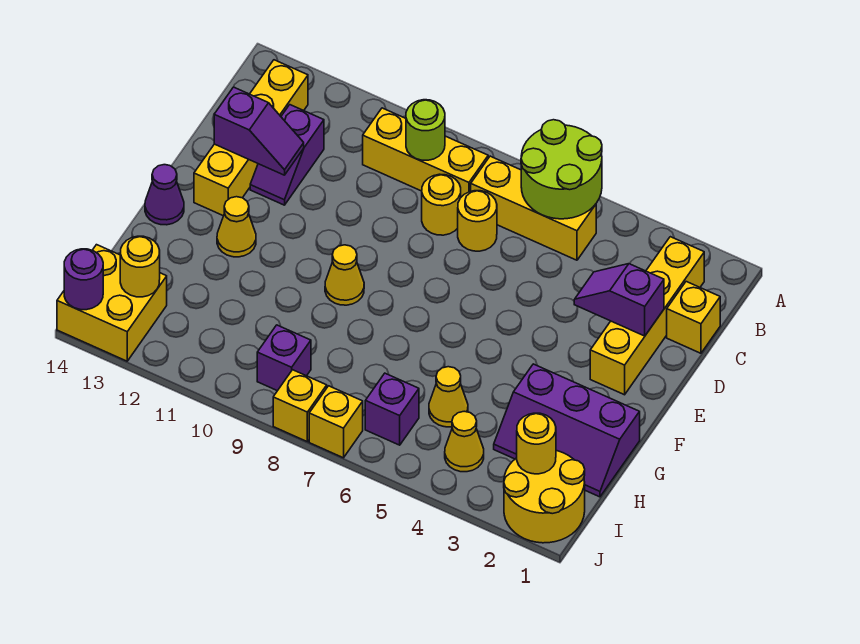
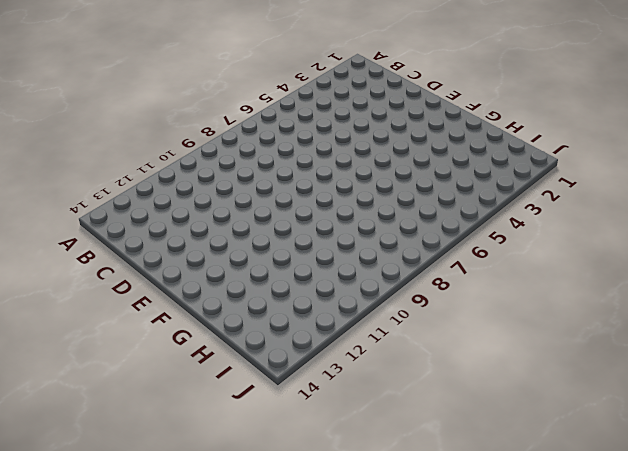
none -> yellow brick B2:E2 level 1
none -> yellow brick B5:B7 level 1
none -> yellow brick B8:B10 level 1

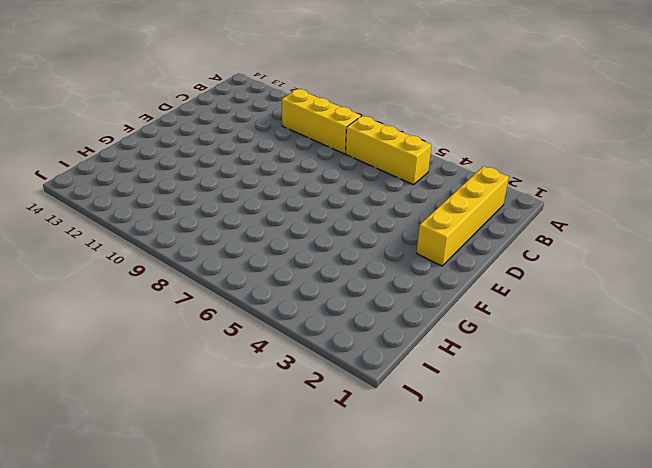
none -> yellow brick B13:E13 level 1
none -> yellow brick C1 level 1
none -> yellow round brick C7 level 1

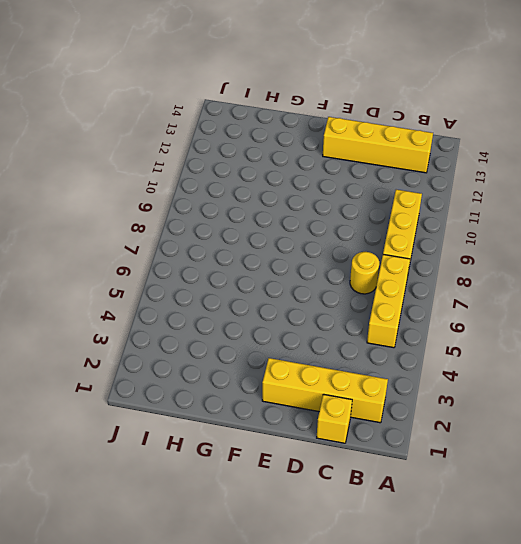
none -> yellow round brick C8 level 1
none -> purple slope C12:D12 level 1 top C
none -> yellow cone F9 level 1

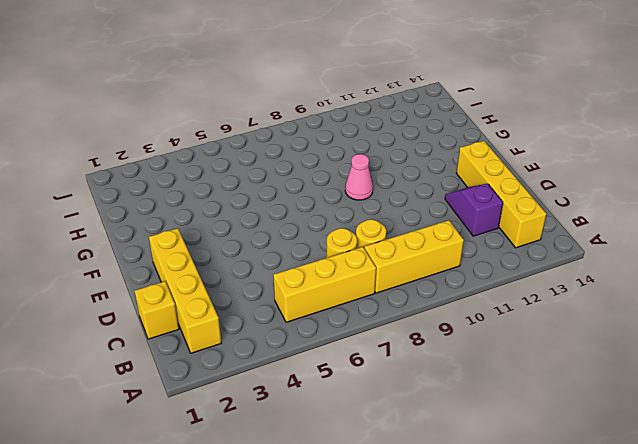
pink cone F9 level 1 -> yellow cone F9 level 1
none -> yellow cone F12 level 1
none -> purple cone F14 level 1
none -> purple slope G1:H3 level 1 top G

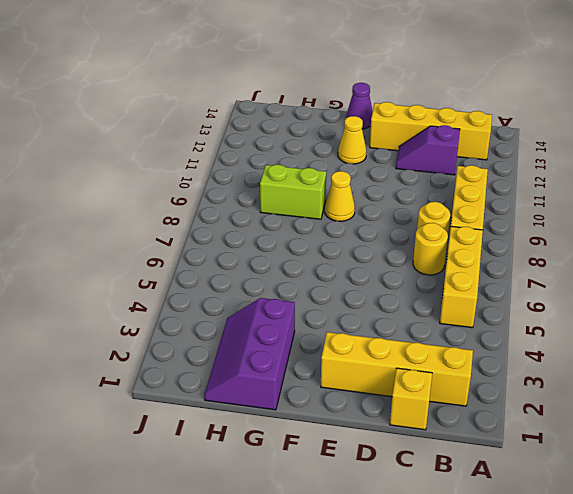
lime brick G9:H9 level 1 -> none
none -> yellow cone H5 level 1
none -> yellow round brick I1:J2 level 1
none -> yellow cone I4 level 1

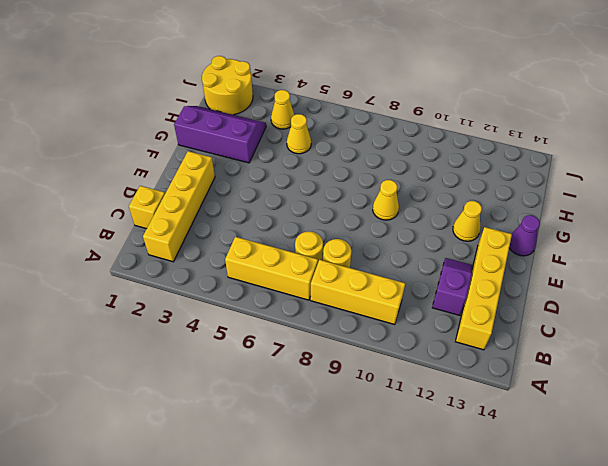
none -> purple brick I6 level 1
none -> purple brick I9 level 1
none -> yellow brick I13:J14 level 1

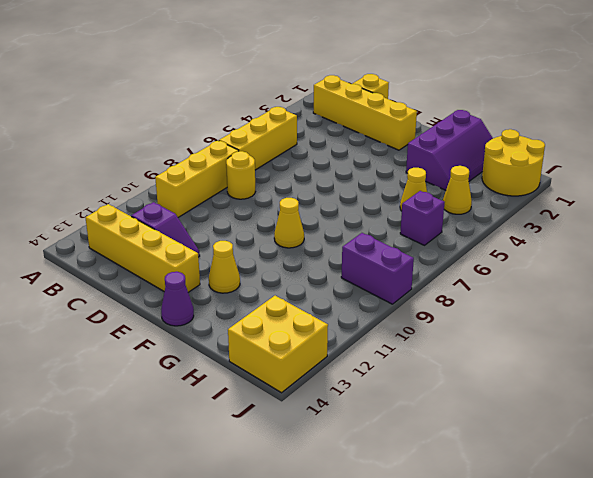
purple brick I9:J9 level 1 -> purple brick I9 level 1
none -> yellow round brick C7 level 1
none -> yellow brick J7 level 1
none -> yellow brick J8 level 1

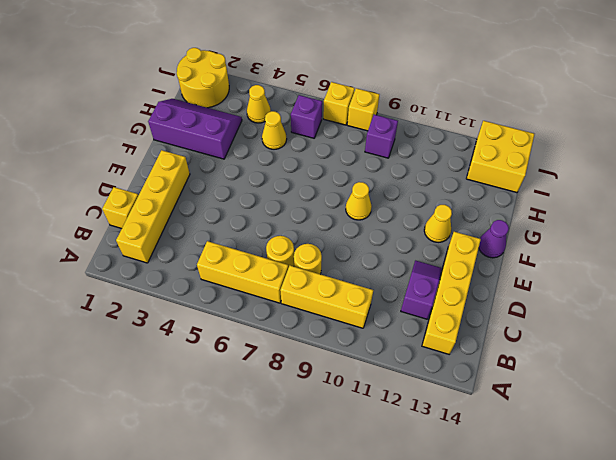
none -> lime round brick A5:B6 level 2
none -> lime round brick B9 level 2
none -> purple slope D2:D3 level 2 top 2

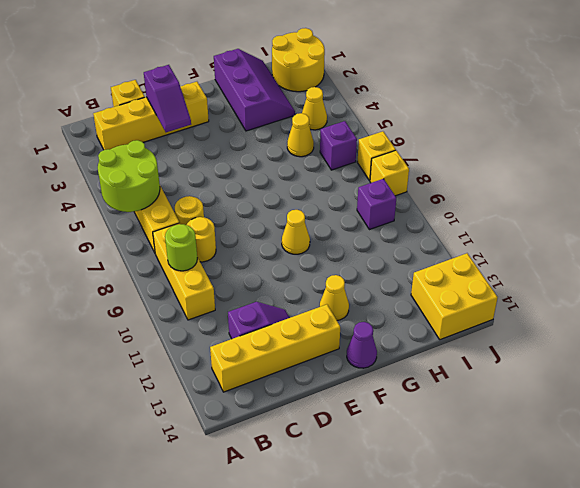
none -> purple slope D12:D13 level 2 top 13
none -> yellow round brick I2 level 2
none -> yellow round brick I13 level 2

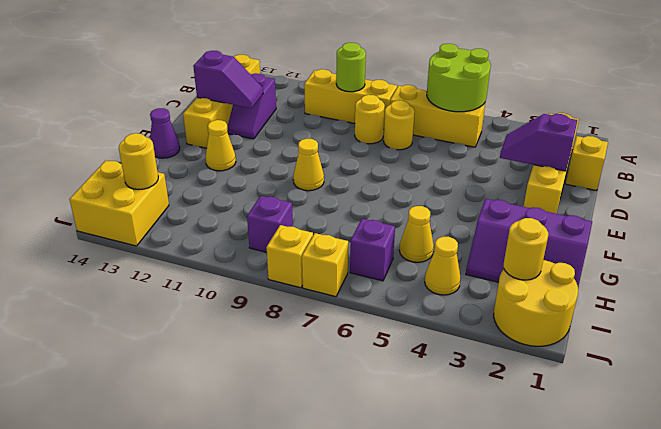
none -> purple round brick J14 level 2

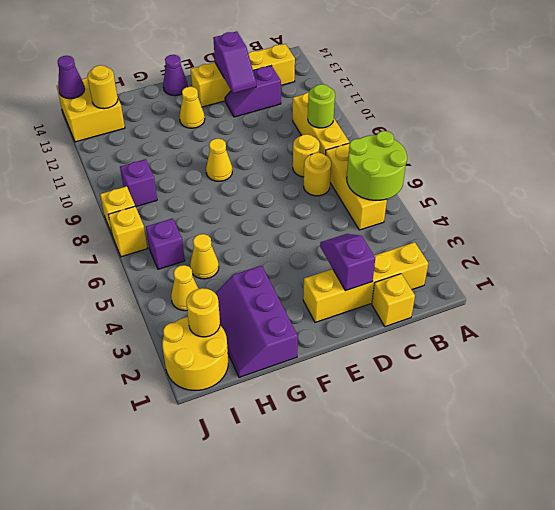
purple cone J14 level 2 -> purple round brick J14 level 2

